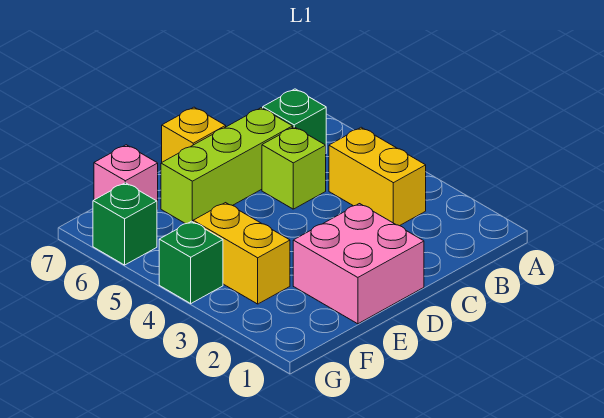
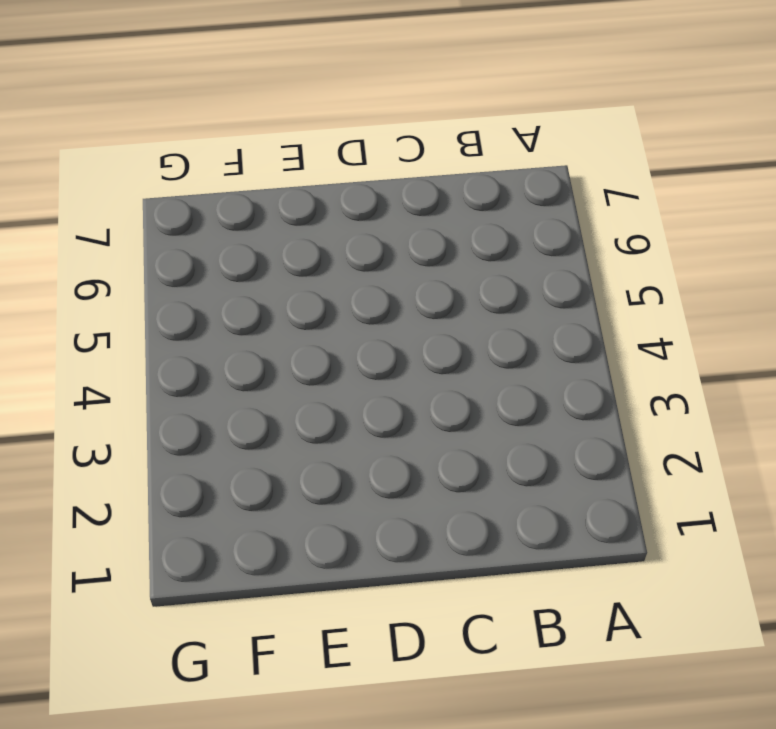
none -> yellow brick B3:B4 level 1
none -> green brick B6 level 1

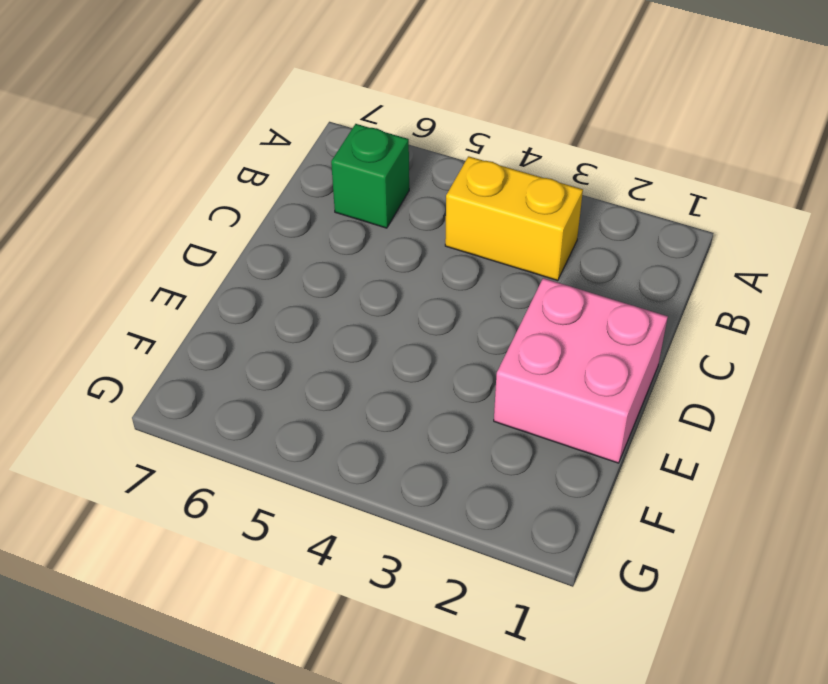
none -> lime brick C5 level 1
none -> lime brick C6:E6 level 1

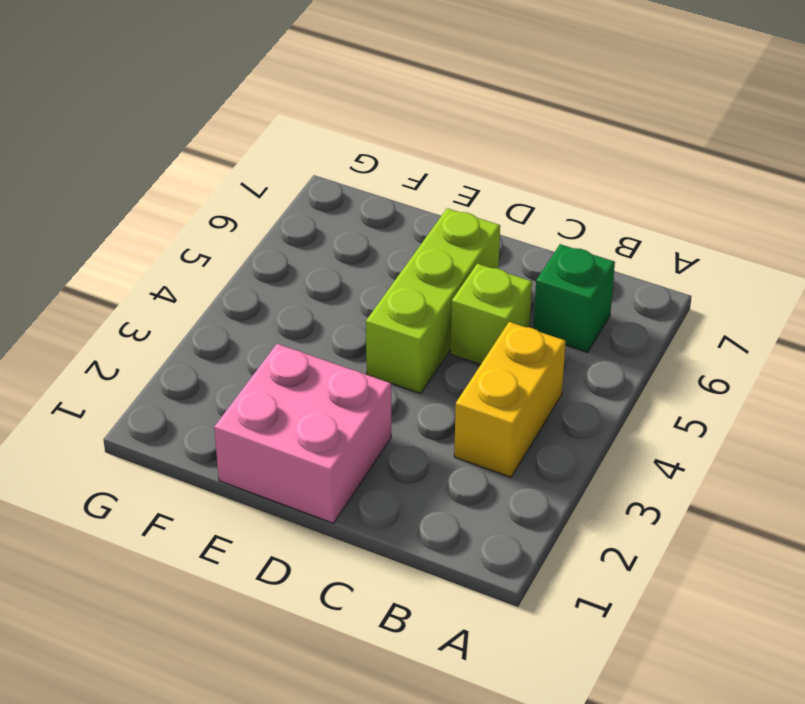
lime brick D4:D6 level 1 -> lime brick C6:E6 level 1
none -> yellow brick D7 level 1
none -> yellow brick F3:F4 level 1

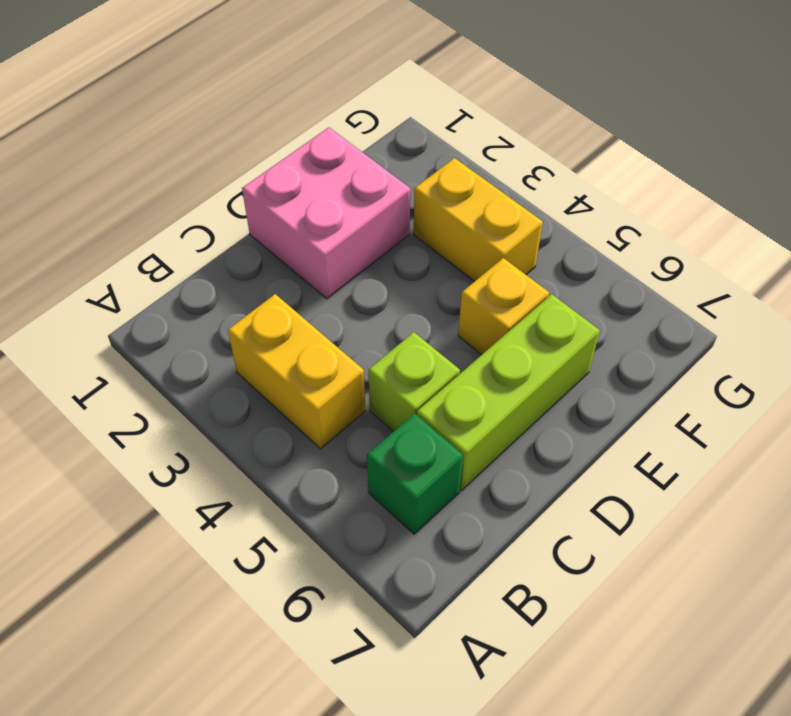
yellow brick E5 level 1 -> yellow brick D7 level 1
none -> pink brick F7 level 1
none -> green brick G4 level 1

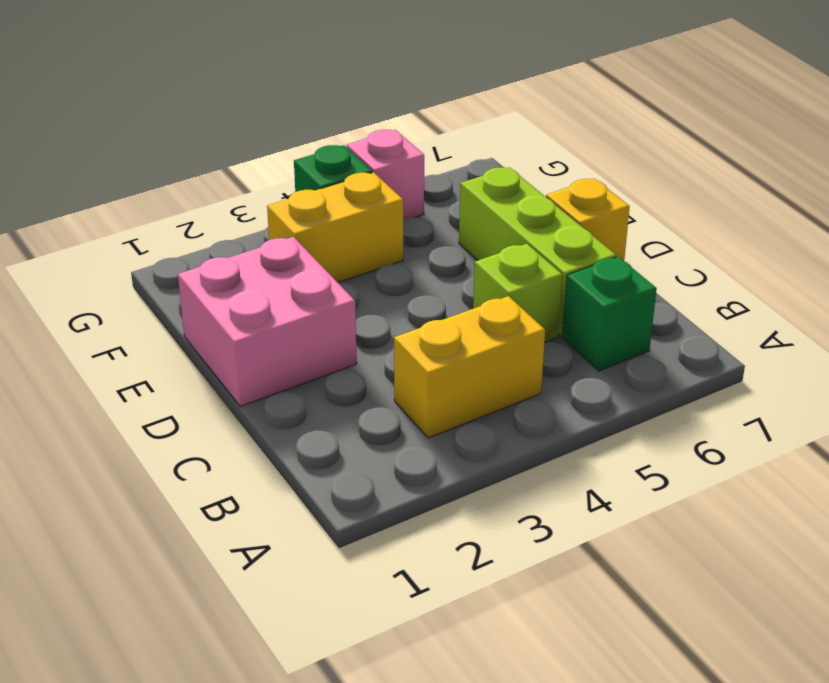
pink brick G5 level 1 -> pink brick F7 level 1
none -> green brick G6 level 1

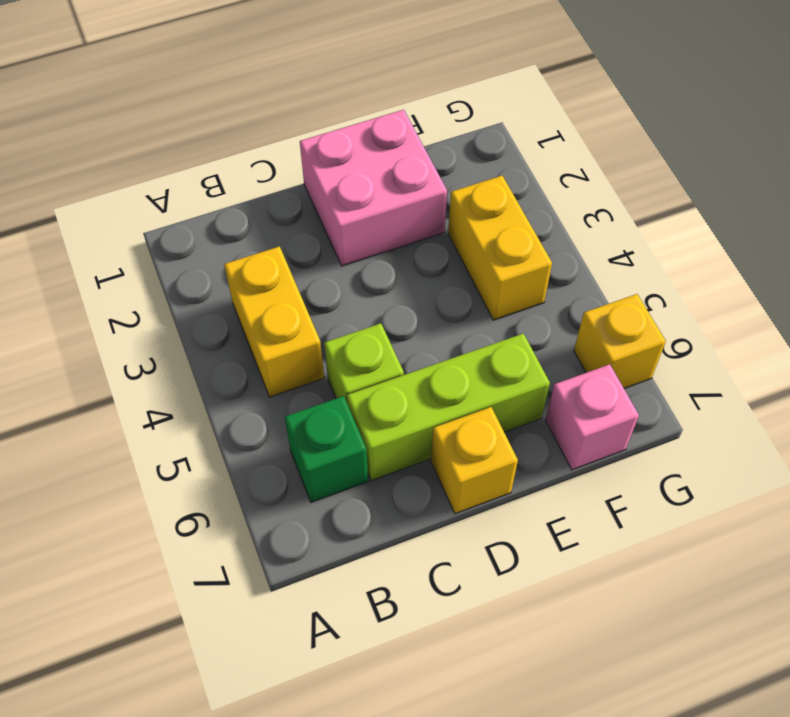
yellow brick G6 level 1 -> green brick G6 level 1
none -> green brick G4 level 1

